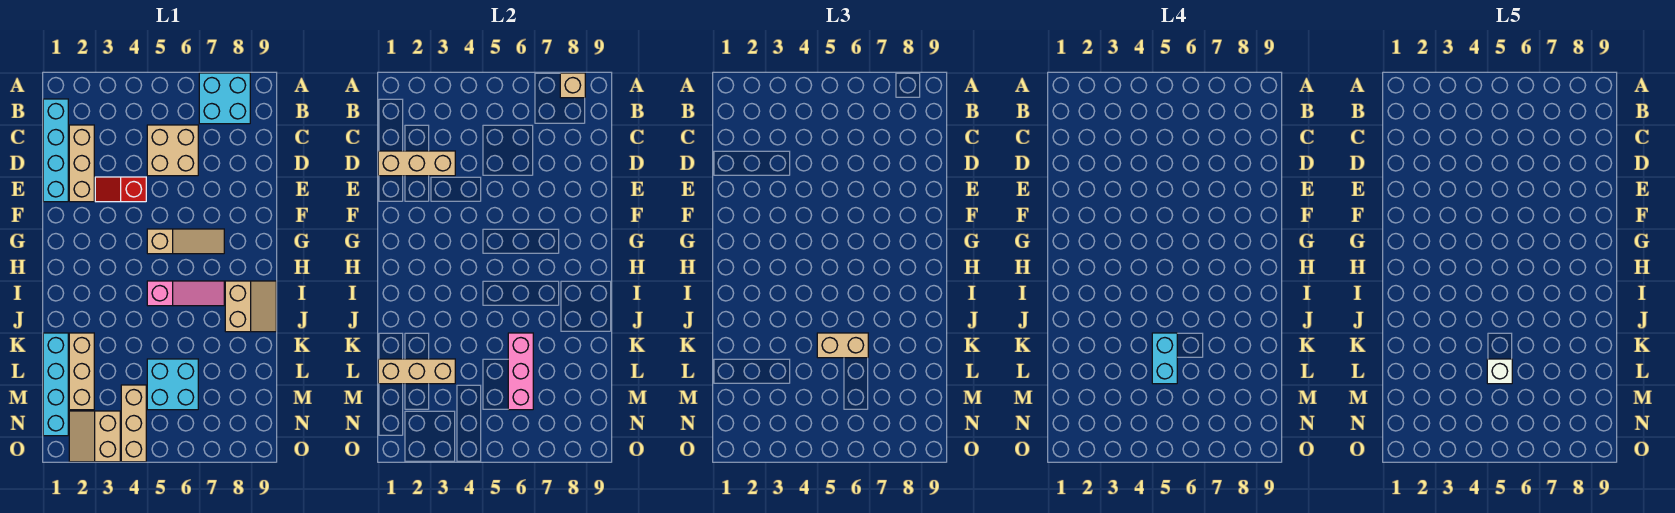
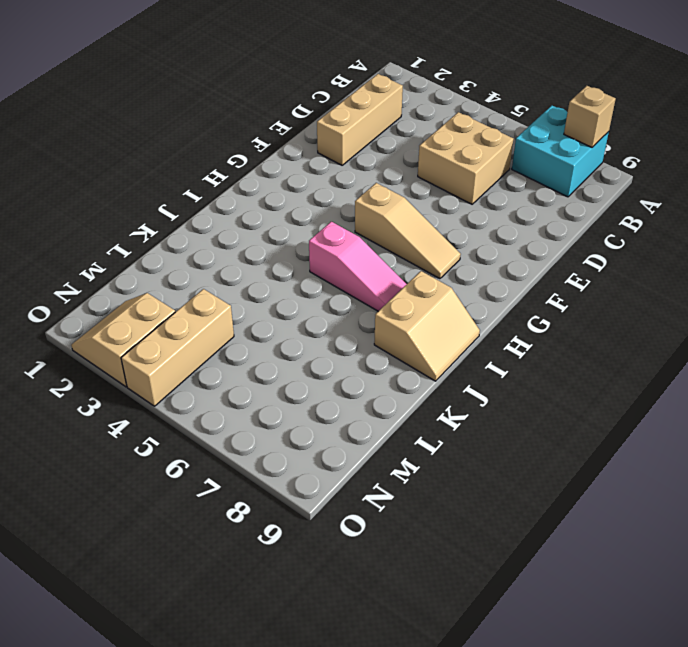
none -> cyan brick B1:E1 level 1
none -> red slope E3:E4 level 1 top 4
none -> cyan brick K1:N1 level 1

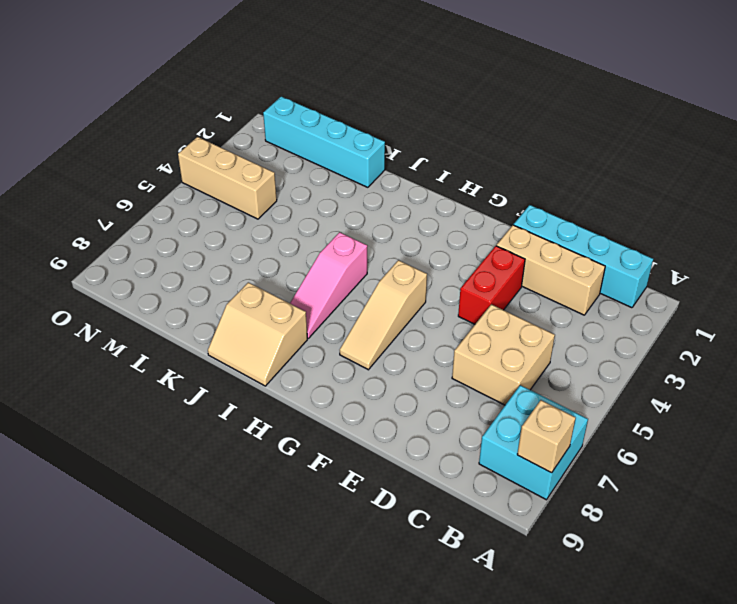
red brick E3:E4 level 1 -> red slope E3:E4 level 1 top 4
none -> tan brick K2:M2 level 1
none -> cyan brick L5:M6 level 1
none -> tan slope N2:O3 level 1 top 3

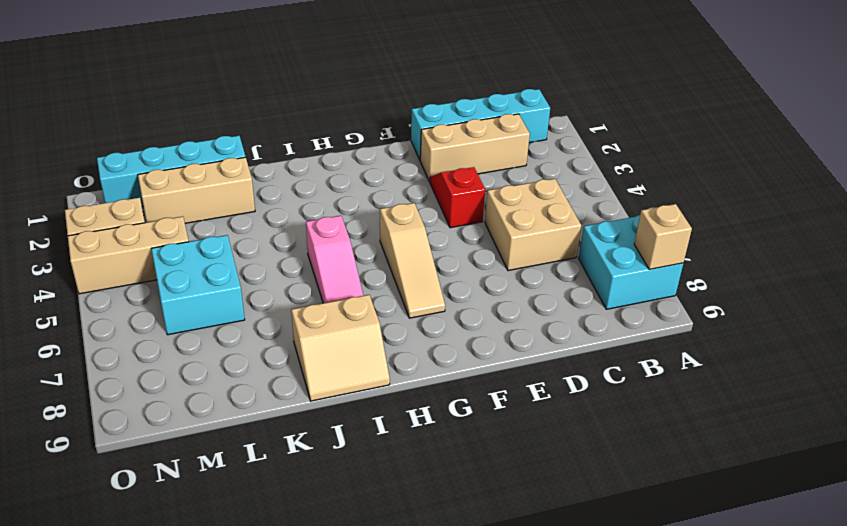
none -> tan brick D1:D3 level 2
none -> pink brick K6:M6 level 2
none -> tan brick L1:L3 level 2

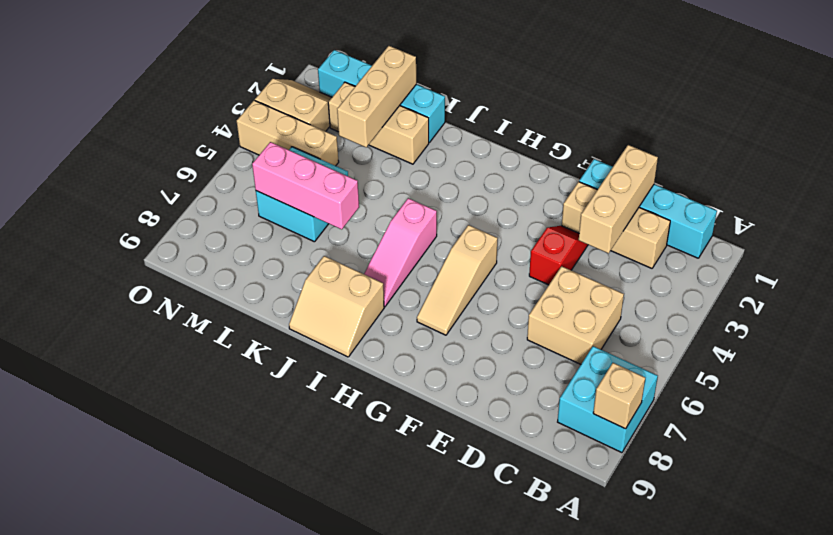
none -> tan brick K5:K6 level 3
none -> cyan brick K5:L5 level 4
none -> white brick L5 level 5

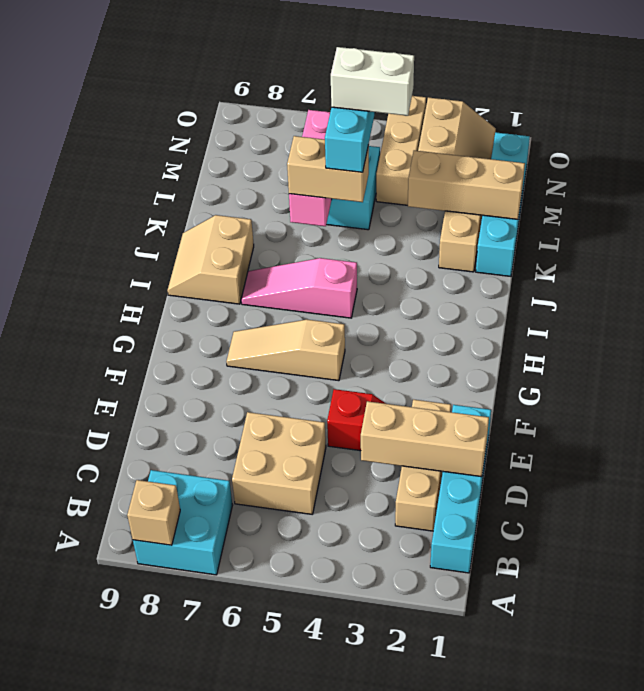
white brick L4:L5 level 5 -> white brick L5 level 5

